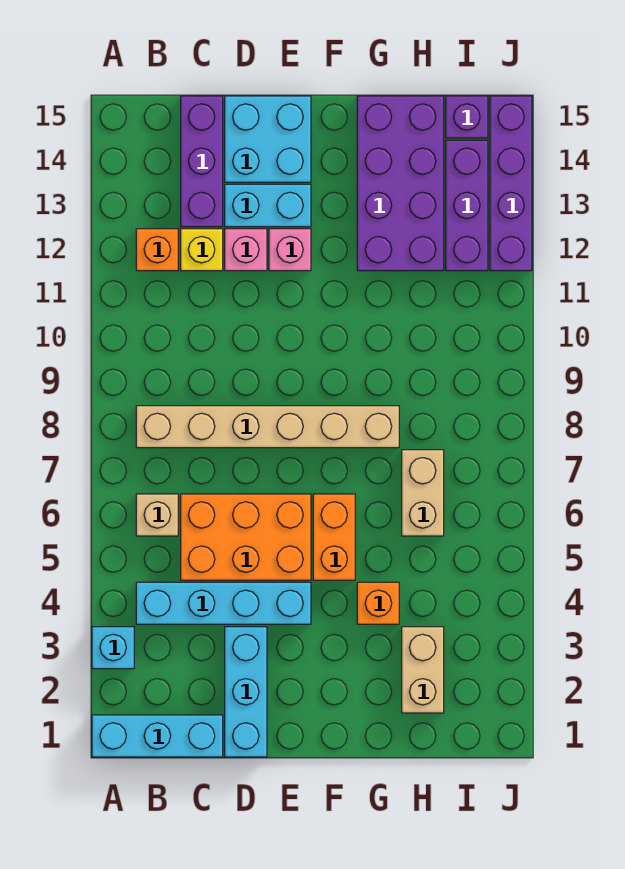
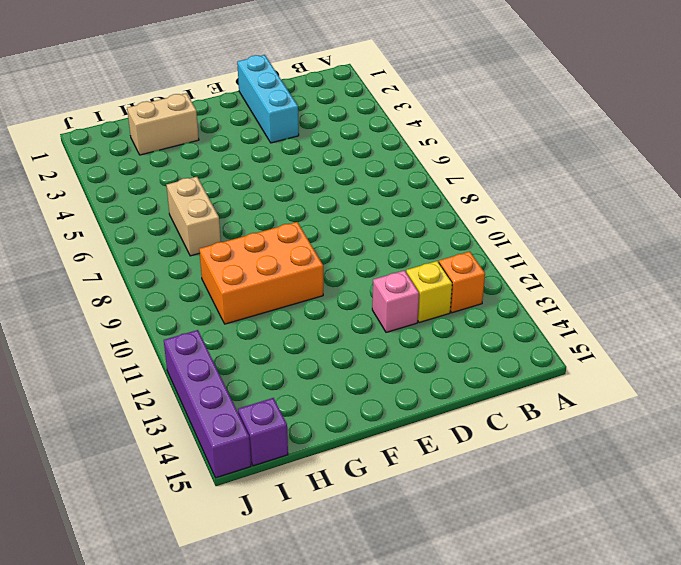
orange brick F9:H10 level 1 -> orange brick C5:E6 level 1
tan brick G2:H2 level 1 -> tan brick H2:H3 level 1
none -> cyan brick A1:C1 level 1
none -> cyan brick A3 level 1
none -> cyan brick B4:E4 level 1

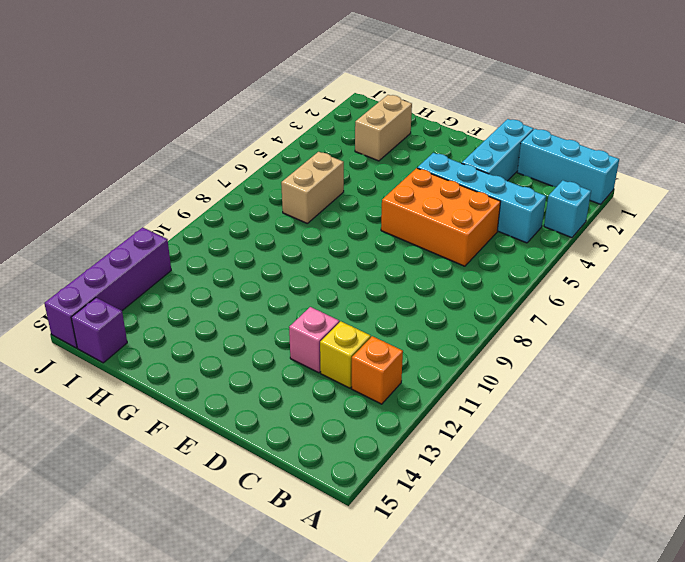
none -> tan brick B6 level 1
none -> tan brick B8:G8 level 1
none -> purple brick C13:C15 level 1

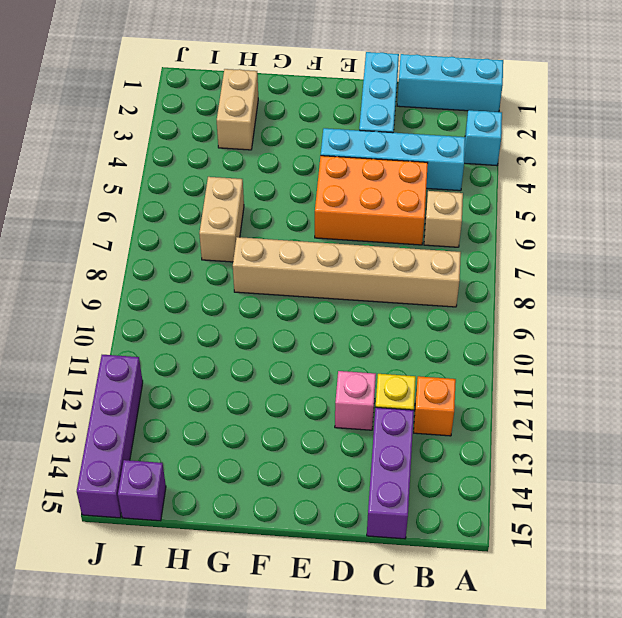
none -> cyan brick D13:E13 level 1
none -> cyan brick D14:E15 level 1
none -> pink brick E12 level 1

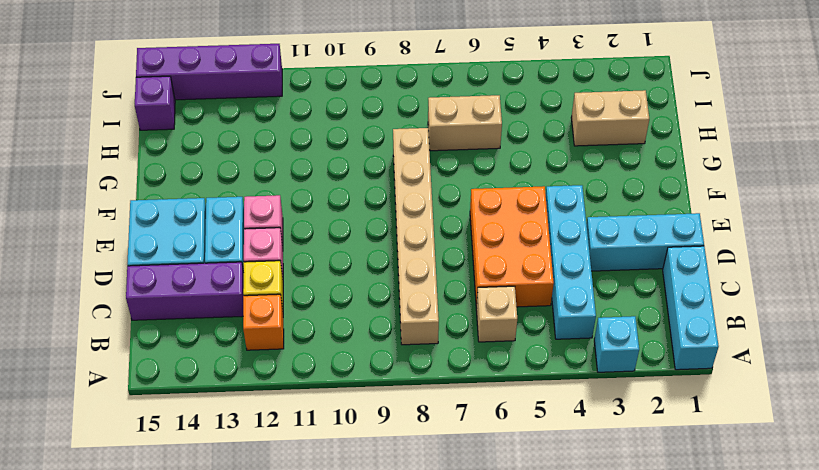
none -> orange brick F5:F6 level 1
none -> orange brick G4 level 1
none -> purple brick G12:H15 level 1

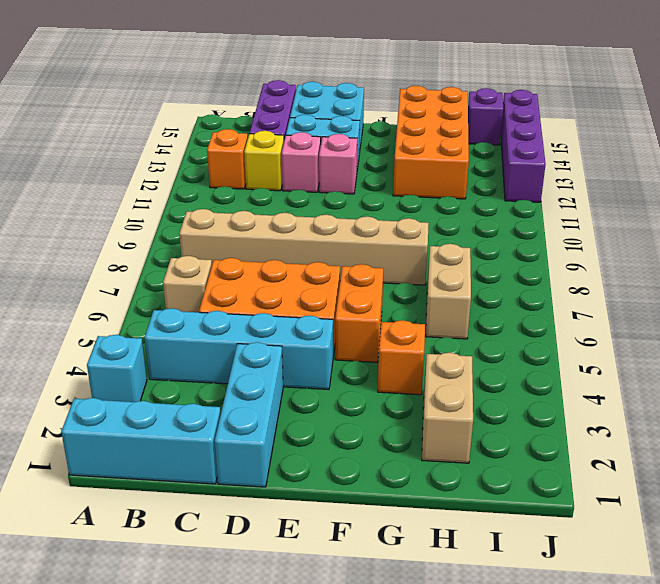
orange brick G12:H15 level 1 -> purple brick G12:H15 level 1
none -> purple brick I12:I14 level 1

